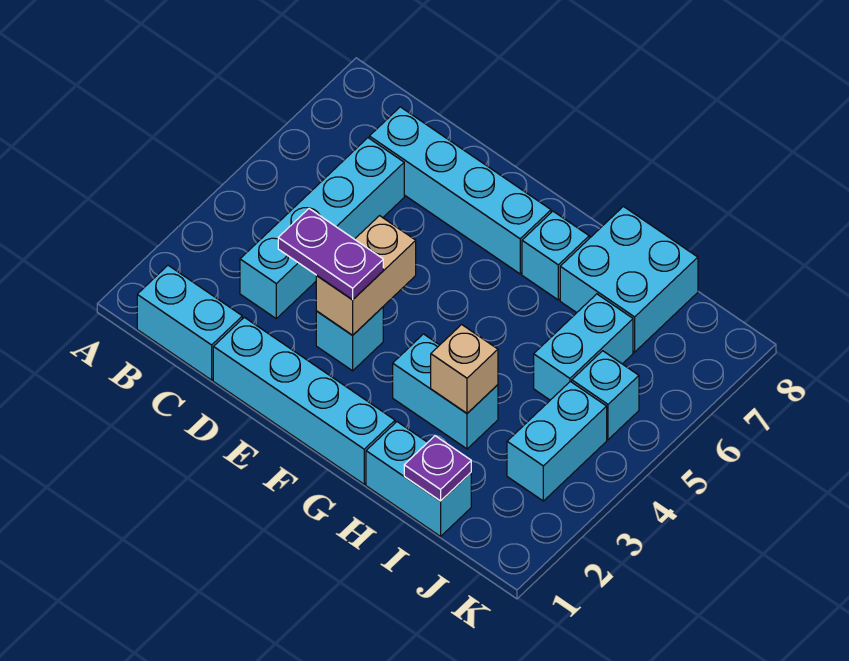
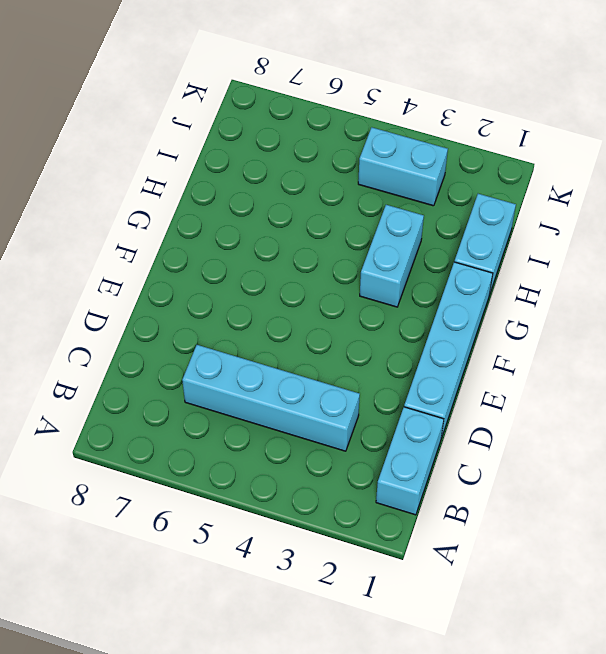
none -> cyan brick C7:F7 level 1
none -> cyan brick E3 level 1
none -> cyan brick G7 level 1

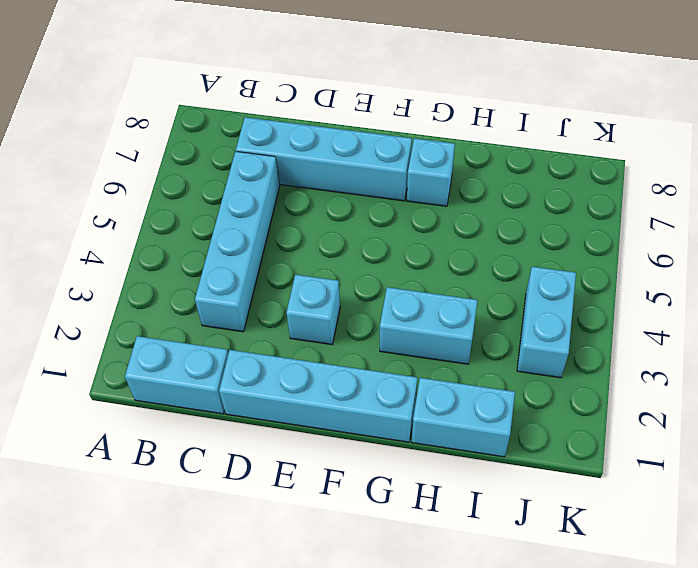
none -> cyan brick H7:I8 level 1
none -> cyan brick I5:I6 level 1
none -> cyan brick J5 level 1

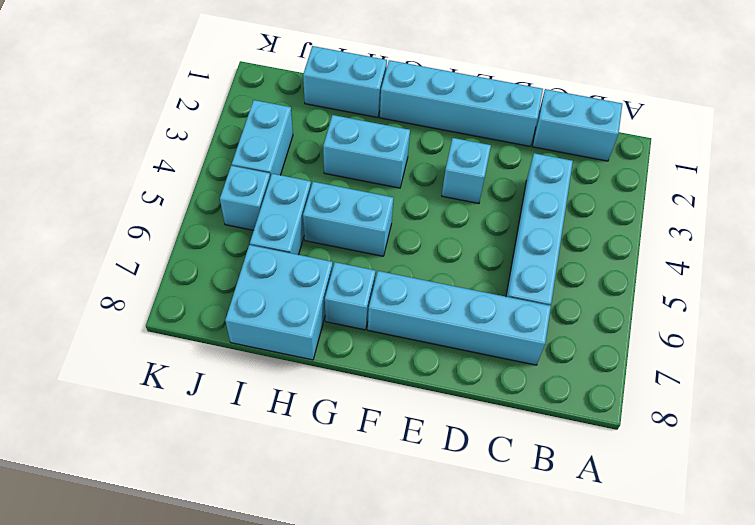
cyan brick G5:H5 level 1 -> none
none -> tan brick E3:E4 level 2
none -> tan brick H3 level 2
none -> purple plate I1 level 2

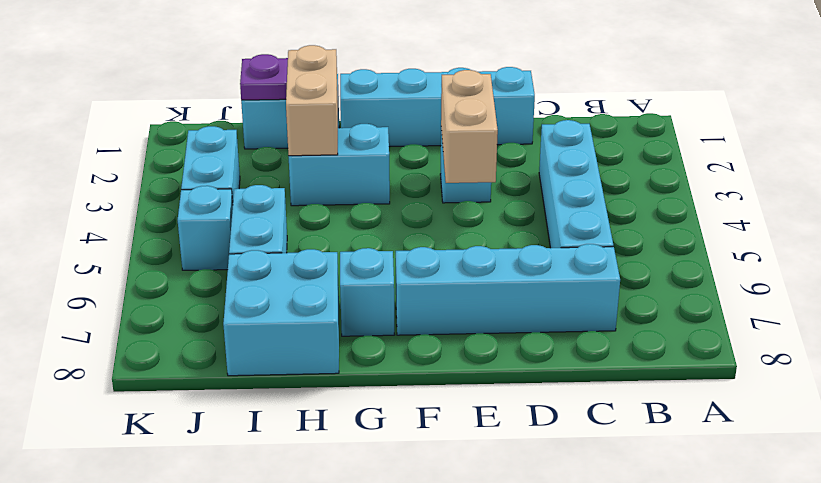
tan brick H2:H3 level 2 -> tan brick H3 level 2
none -> cyan brick B1:C1 level 1
none -> purple plate D3:E3 level 3

